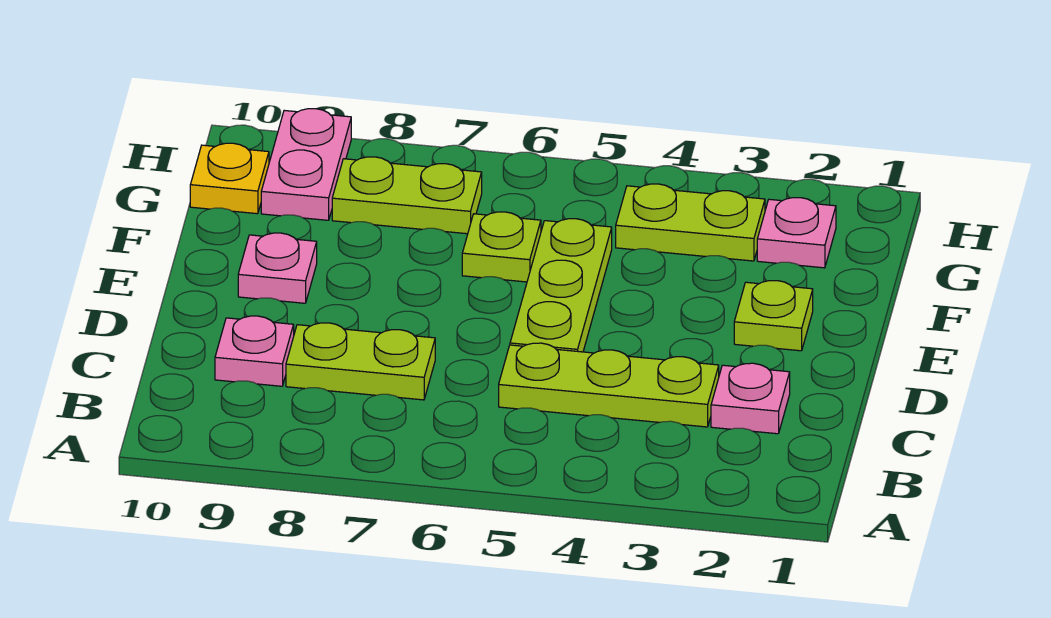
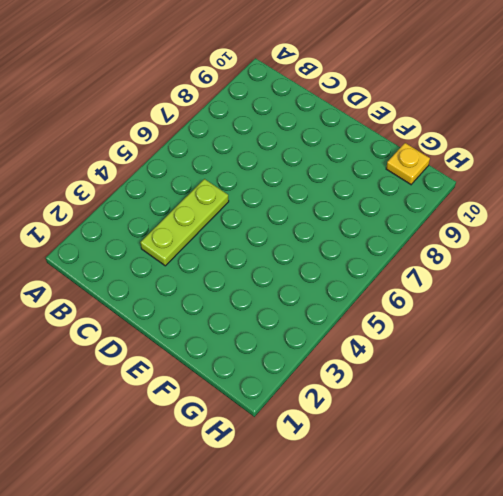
none -> pink plate C2 level 1
none -> lime plate C7:C8 level 1
none -> pink plate C9 level 1

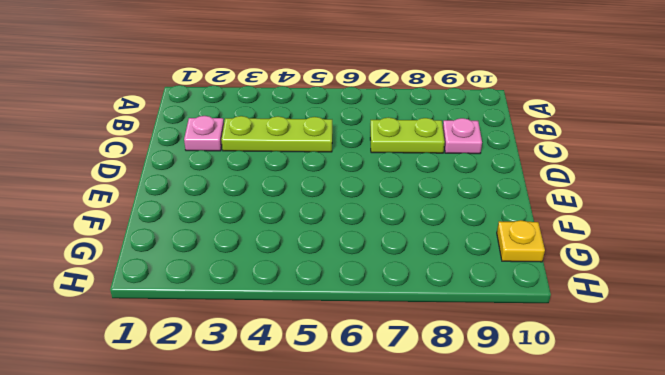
none -> lime plate D5:F5 level 1
none -> lime plate E2 level 1
none -> pink plate E9 level 1

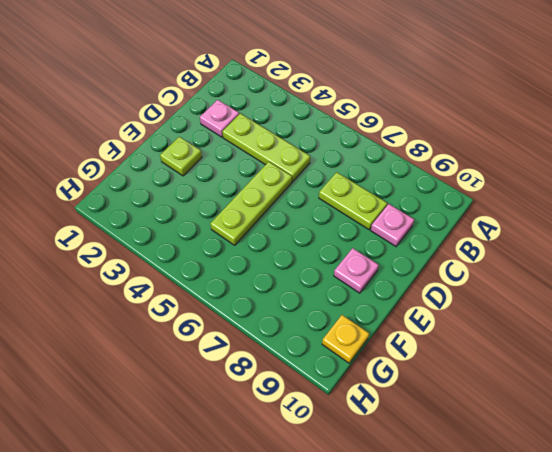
none -> lime plate F6 level 1
none -> pink plate G2 level 1
none -> lime plate G3:G4 level 1

